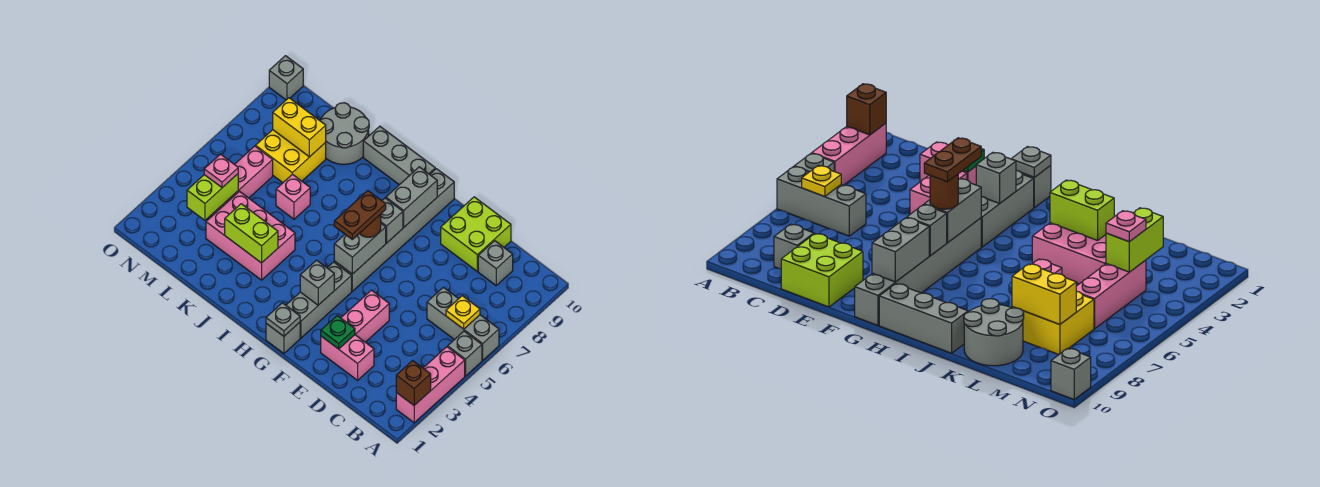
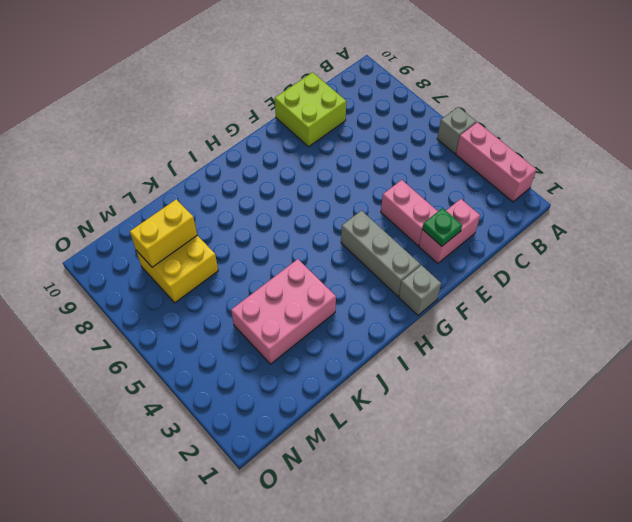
none -> grey brick A6:C6 level 1
none -> grey brick C9 level 1
none -> grey brick G5:G10 level 1
none -> grey brick H10:J10 level 1

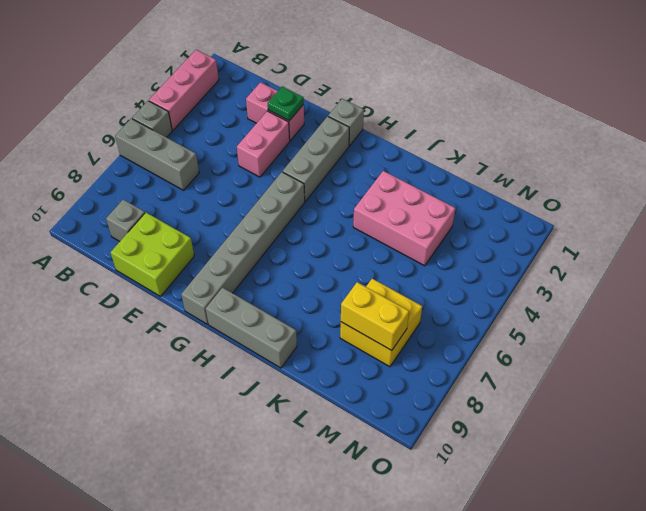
none -> pink brick K6 level 1
none -> grey round brick K9:L10 level 1
none -> pink brick M4:M6 level 1
none -> grey brick O10 level 1

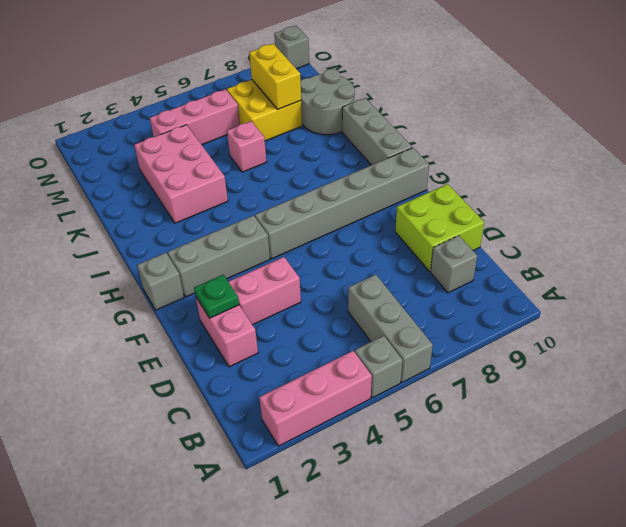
none -> brown brick A2 level 2
none -> yellow plate B6 level 2
none -> grey plate G1 level 2
none -> grey brick G3 level 2

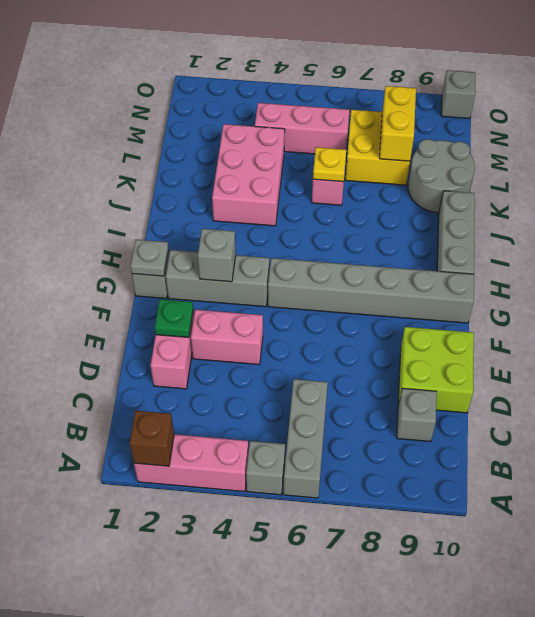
yellow plate K6 level 2 -> yellow plate B6 level 2
none -> grey brick G5:G6 level 2
none -> grey brick G7 level 2
none -> grey brick G8:G9 level 2
none -> lime brick J3:K3 level 2

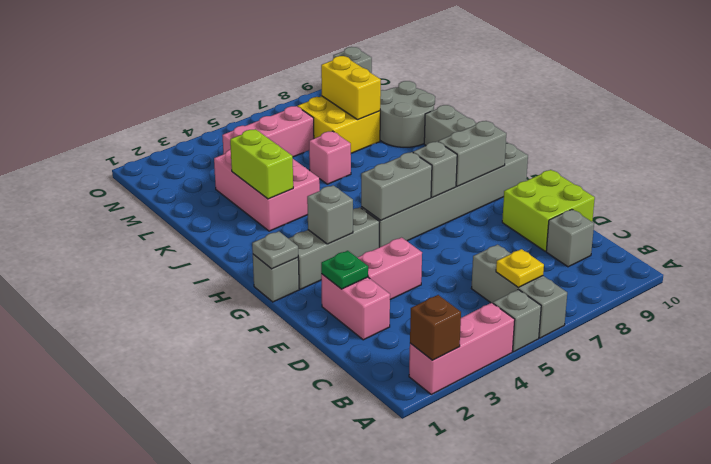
none -> lime brick M3:M4 level 2
none -> brown round brick G6 level 3
none -> pink plate M4 level 3
none -> brown plate G5:G6 level 4

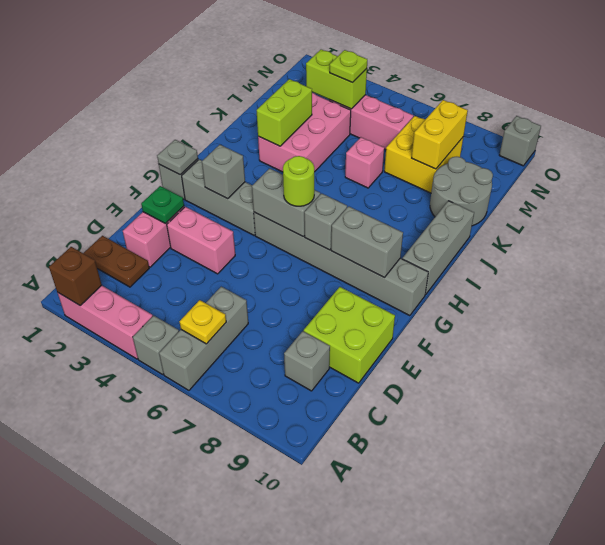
brown plate C1:C2 level 1 -> brown plate G5:G6 level 4
lime round brick G6 level 3 -> brown round brick G6 level 3
lime plate M4 level 3 -> pink plate M4 level 3

